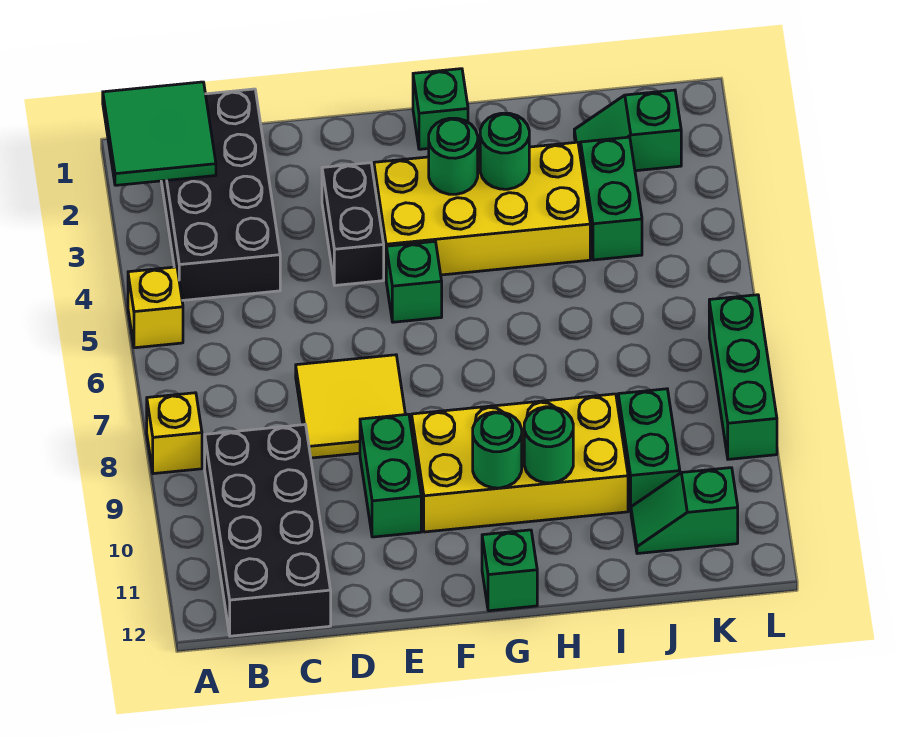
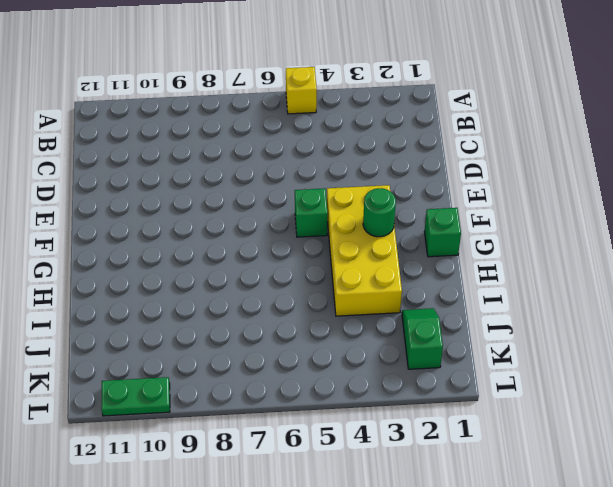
green plate L10:L11 level 1 -> none
none -> yellow brick A8 level 1
none -> black brick B1:C4 level 1
none -> black brick B9:C12 level 1

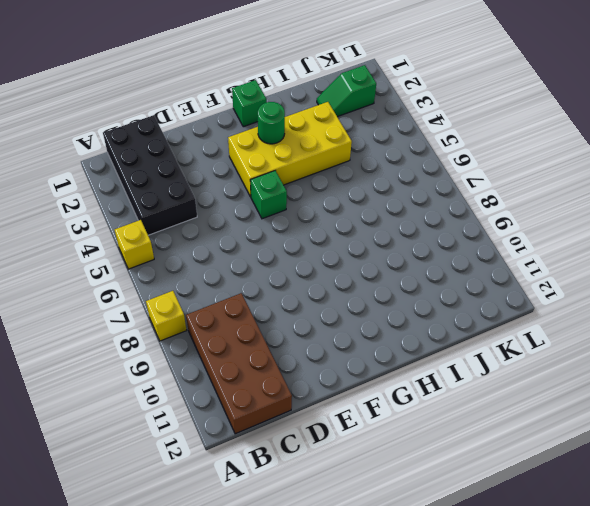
brown brick B9:C12 level 1 -> black brick B9:C12 level 1
none -> yellow tile D7:E8 level 1
none -> black brick E3:E4 level 1
none -> green brick E9:E10 level 1

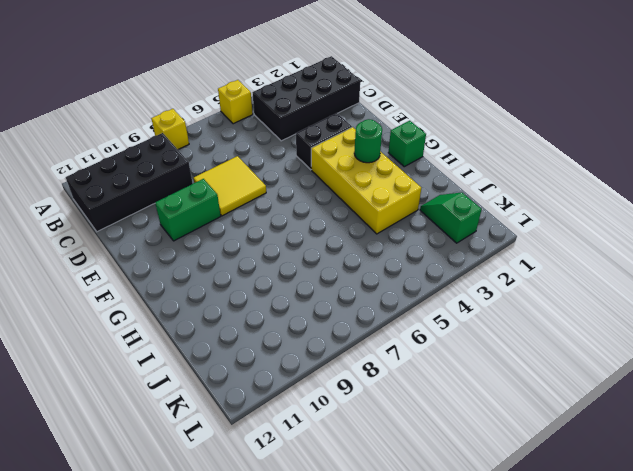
none -> green brick F5 level 1
none -> yellow brick F9:I10 level 1
none -> green brick G12 level 1

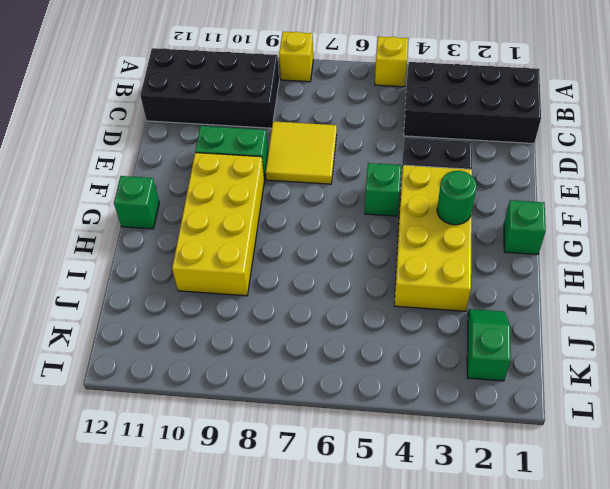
none -> green brick J3:J4 level 1
none -> green brick J9:J10 level 1
none -> green slope J11:K11 level 1 top K

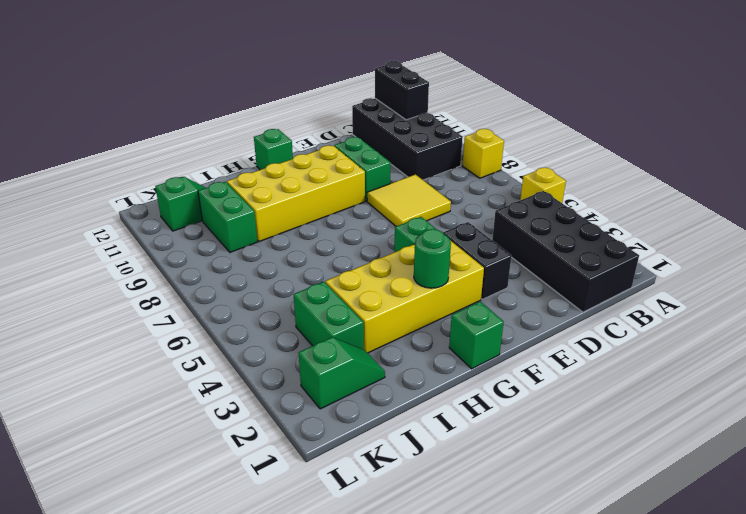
black brick B11:B12 level 2 -> none
none -> green brick L7:L9 level 1
none -> green tile A1:B2 level 2
none -> green round brick G10 level 2

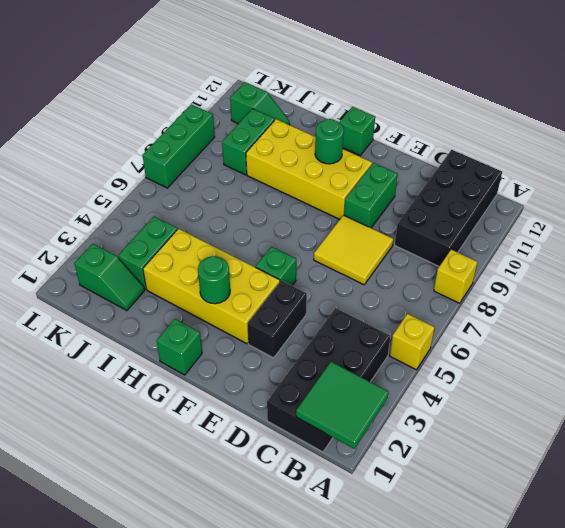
none -> green round brick H3 level 2
none -> green round brick H10 level 2

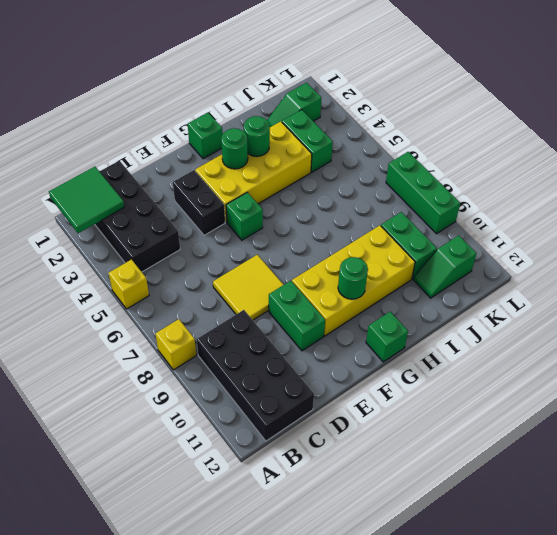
none -> green round brick H10 level 2

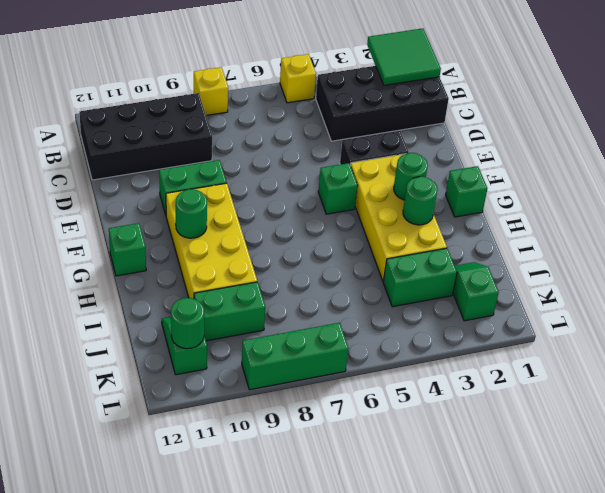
green round brick K11 level 2 -> green round brick H10 level 2
none -> yellow tile D7:E8 level 1

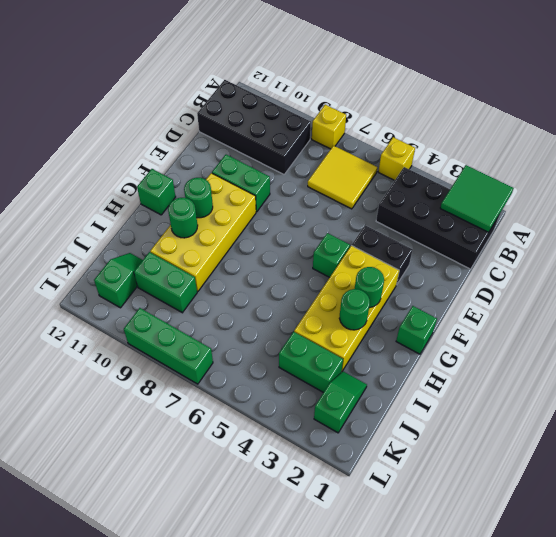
yellow tile B6:C7 level 1 -> yellow tile D7:E8 level 1

